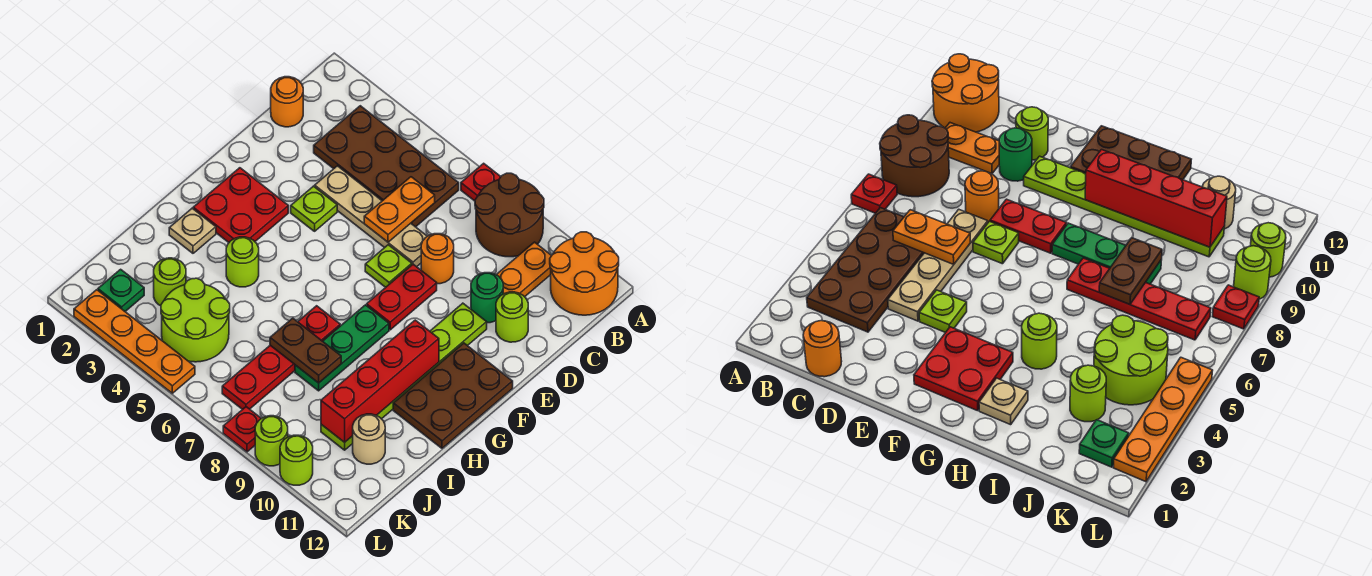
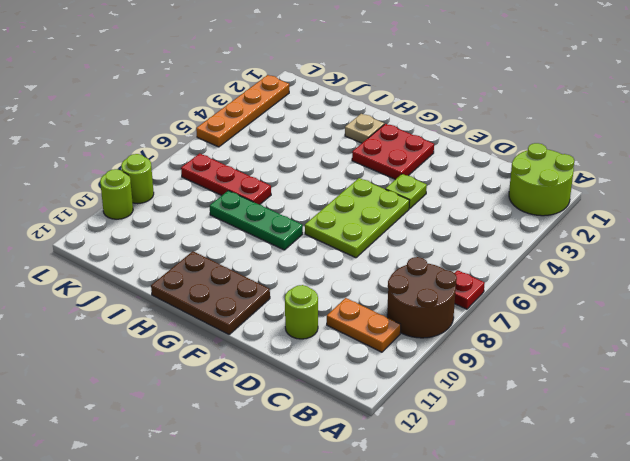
lime round brick A1:B2 level 1 -> lime round brick J4:K5 level 1
lime plate E5:F7 level 1 -> lime plate E7 level 1
red plate I7:K7 level 1 -> red plate H7:K7 level 1
none -> orange round brick A11:B12 level 1
none -> brown plate B3:C6 level 1
none -> orange round brick C1 level 1
none -> tan plate D4:D7 level 1

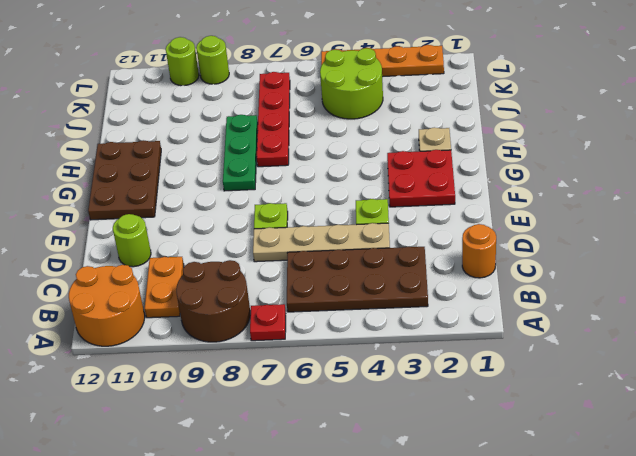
none -> orange round brick D8 level 1
none -> green round brick D10 level 1
none -> red plate E8:F8 level 1
none -> lime plate E10:J10 level 1

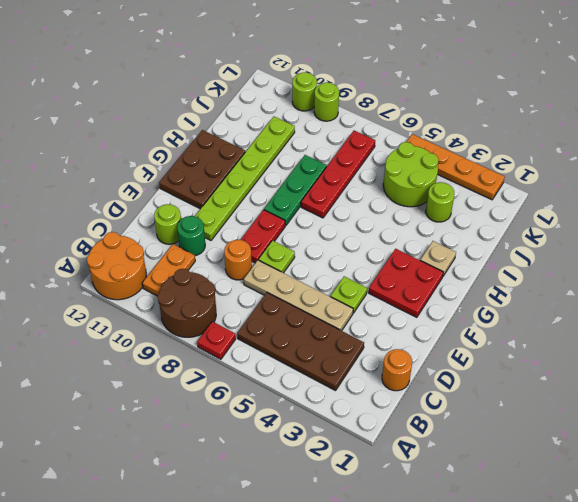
none -> lime round brick H4 level 1
none -> tan round brick J11 level 1
none -> green plate K2 level 1
none -> red plate L8 level 1

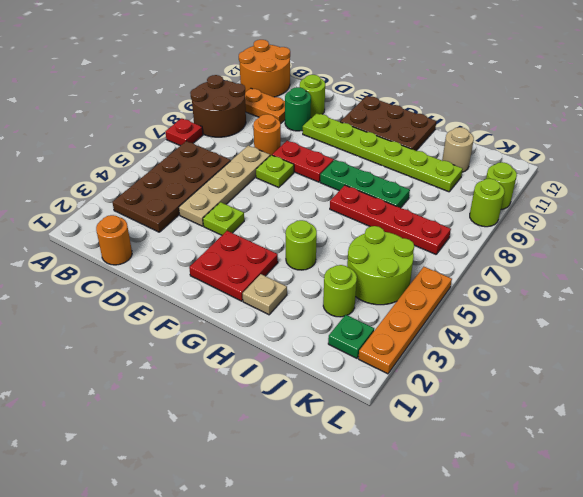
none -> red plate L8 level 1
none -> orange plate C6:D6 level 2
none -> red brick G10:J10 level 2
none -> brown plate I7:I8 level 2

